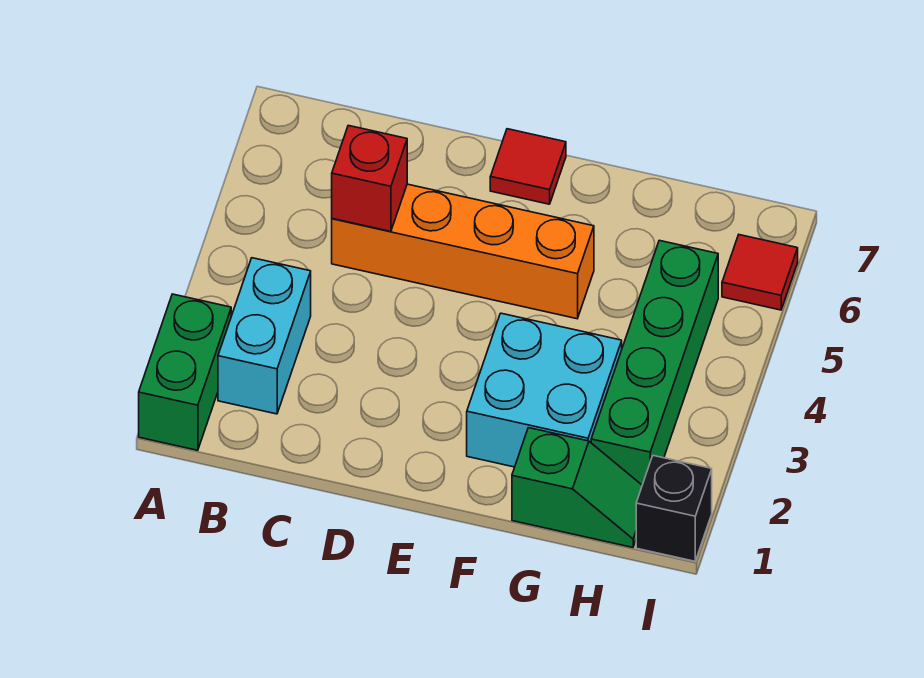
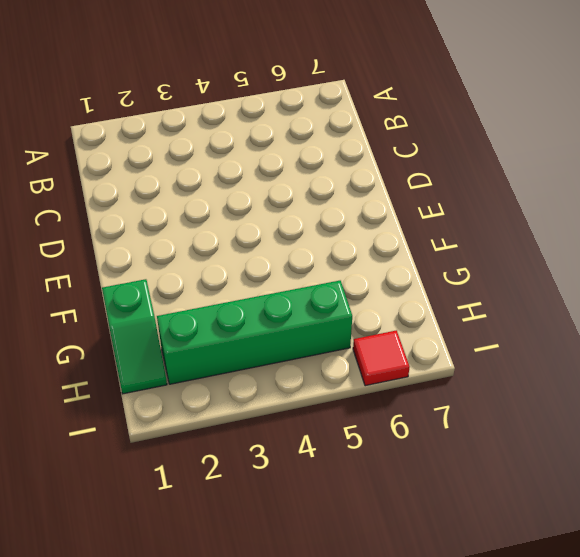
none -> green brick A1:A2 level 1
none -> cyan brick B2:B3 level 1

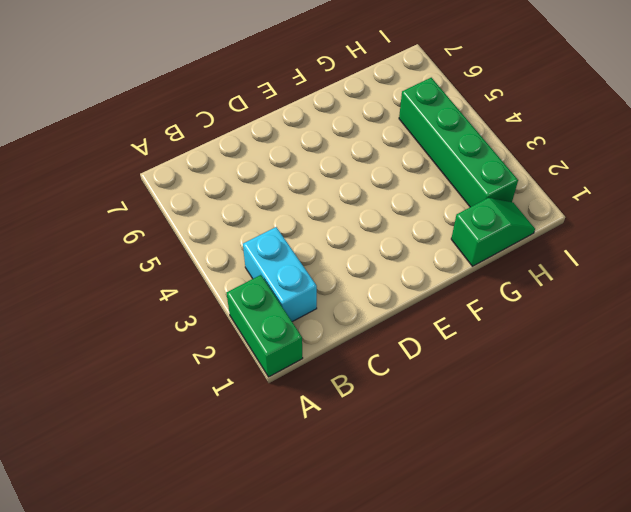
none -> orange brick C5:F5 level 1
none -> red tile E7 level 1

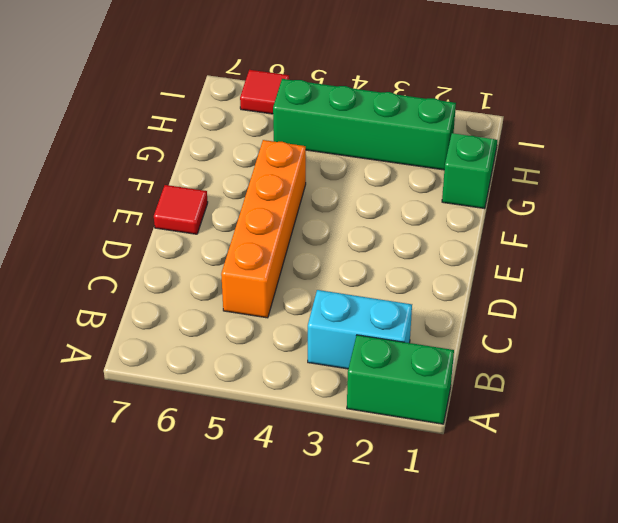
none -> cyan brick F2:G3 level 1
none -> black brick I1 level 1

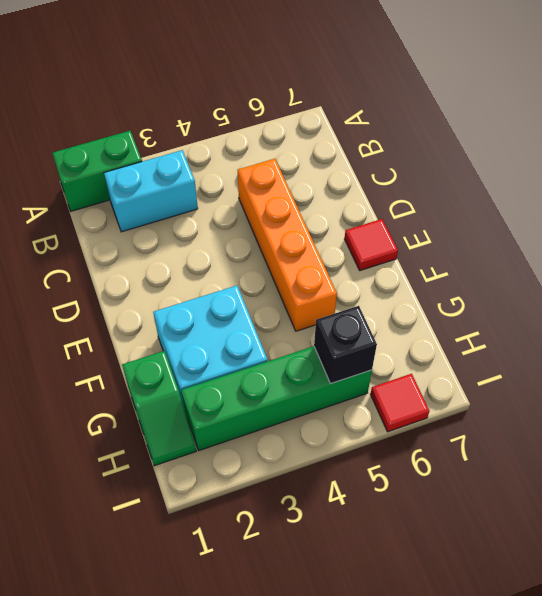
black brick H5 level 2 -> black brick I1 level 1
none -> red brick C5 level 2

